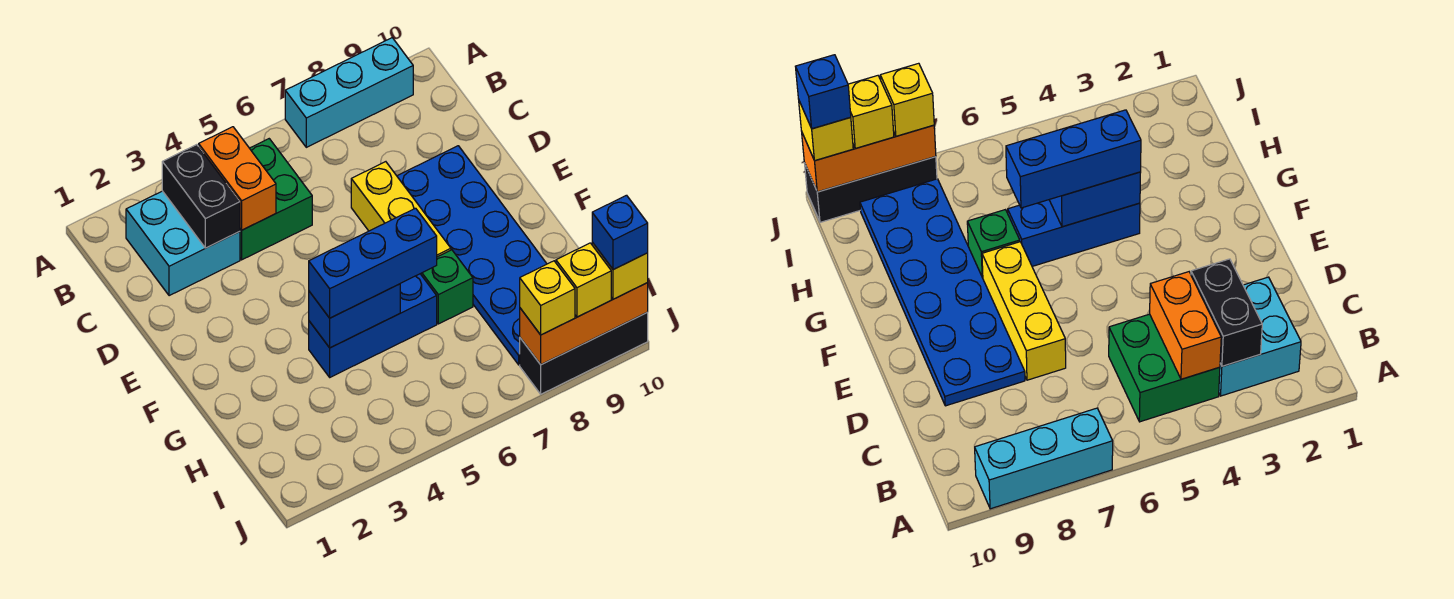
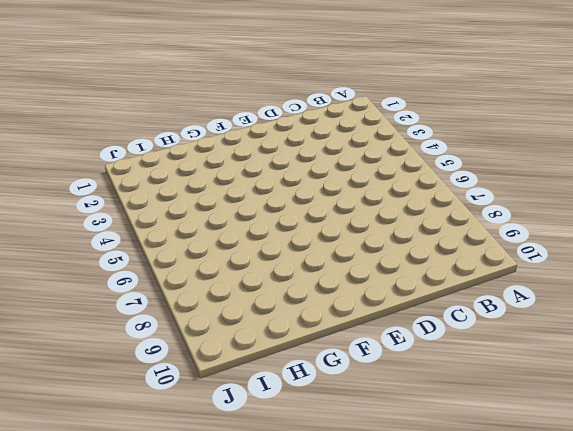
none -> cyan brick A7:A9 level 1
none -> cyan brick B2:C3 level 1
none -> green brick B4:C5 level 1

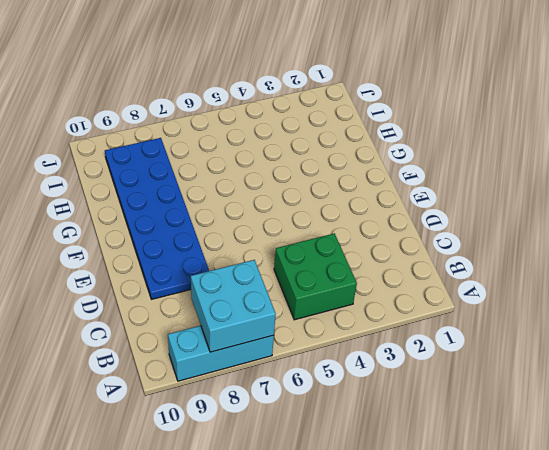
cyan brick A7:B8 level 2 -> cyan brick B2:C3 level 1
none -> yellow brick D7:F7 level 1
none -> blue brick G4:G6 level 1
none -> green brick G7 level 1

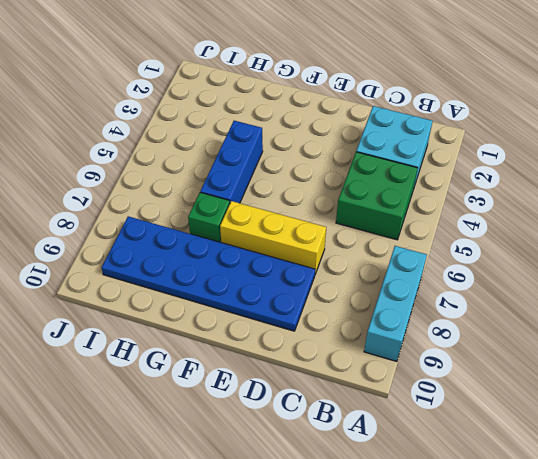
none -> black brick J8:J10 level 1
none -> black brick B3:C3 level 2
none -> orange brick B4:C4 level 2

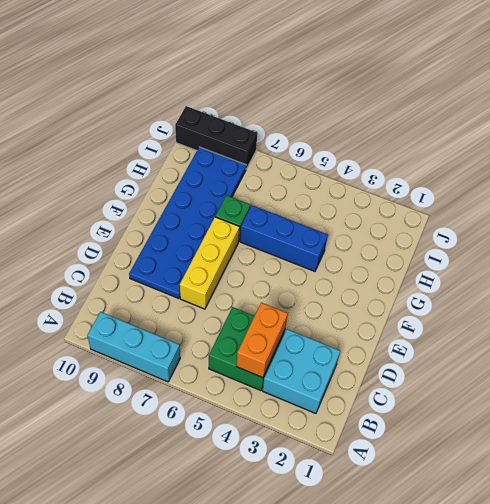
none -> black brick B3:C3 level 2
none -> blue brick G4:G5 level 2
none -> orange brick J8:J10 level 2

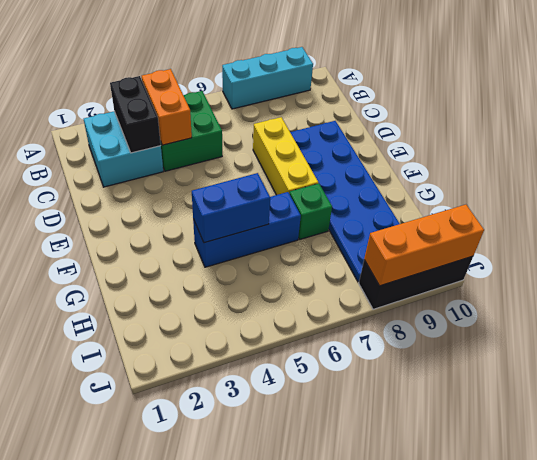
none -> blue brick G4:G6 level 3
none -> yellow brick J8 level 3
none -> yellow brick J9 level 3

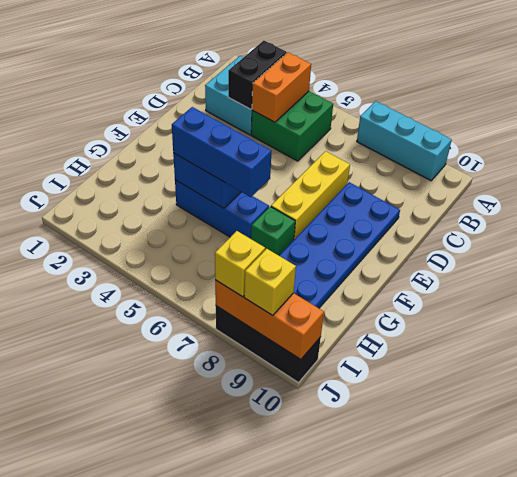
none -> yellow brick J10 level 3
none -> blue brick J10 level 4

